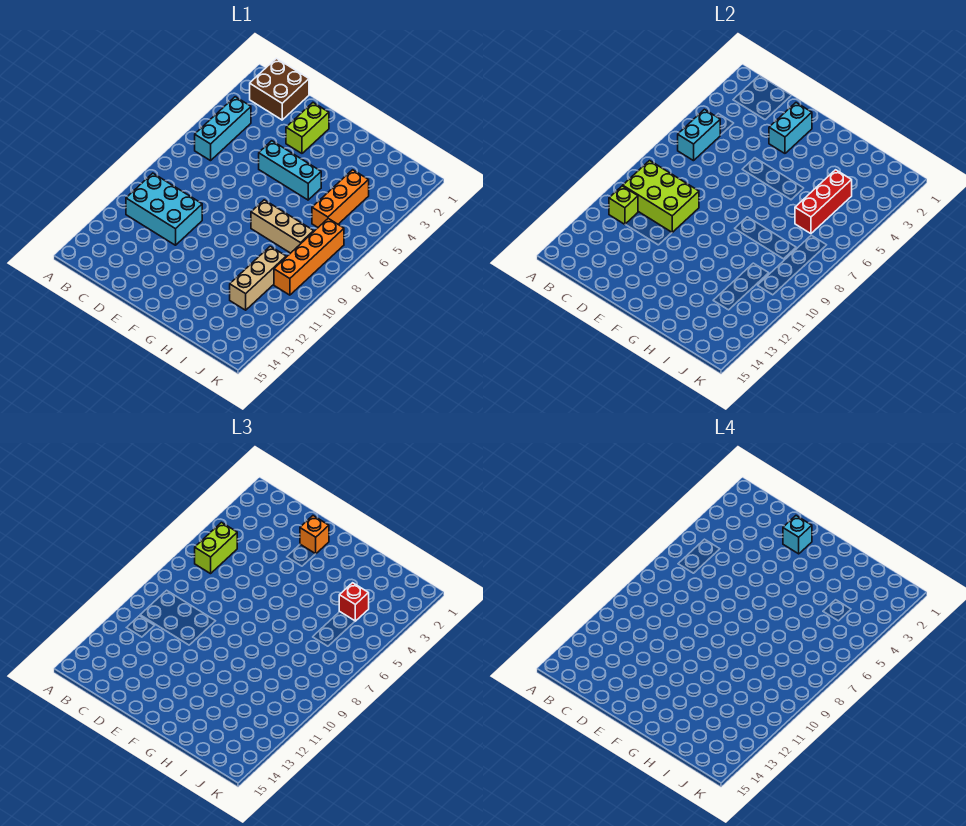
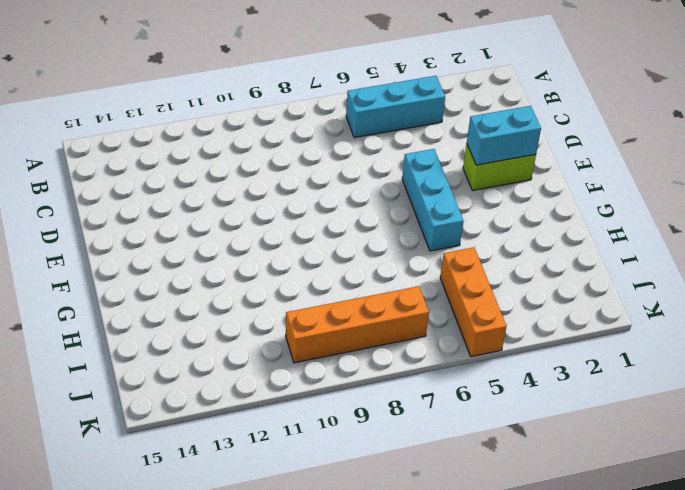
orange brick I5:K5 level 1 -> orange brick I4:I6 level 1
none -> brown brick B1:C2 level 1
none -> cyan brick B10:D11 level 1
none -> tan brick G8:I8 level 1

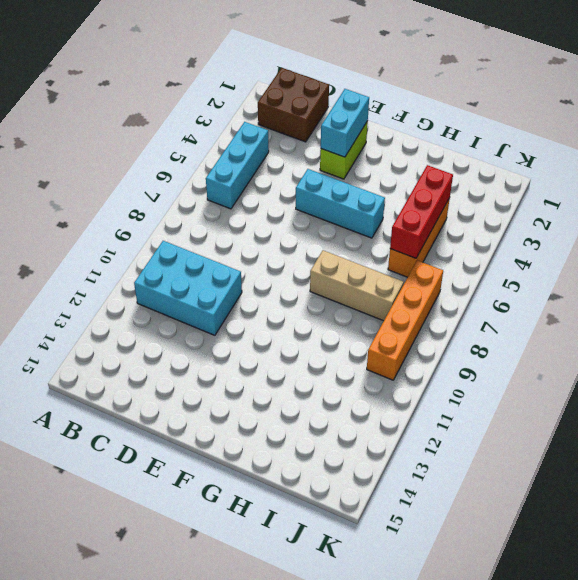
none -> tan brick I10:I12 level 1
none -> cyan brick B5:B6 level 2
none -> lime brick B9:D10 level 2

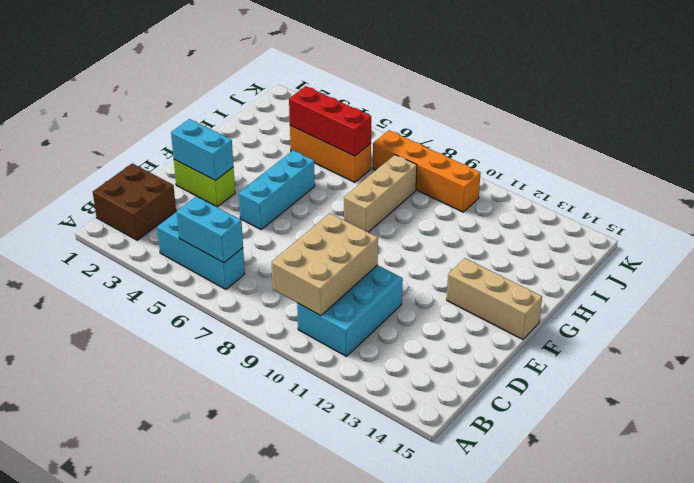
tan brick B9:D10 level 2 -> lime brick B9:D10 level 2
tan brick F13:F15 level 1 -> tan brick I10:I12 level 1
none -> lime brick B11 level 2
none -> lime brick B5:B6 level 3
none -> orange brick E2 level 3

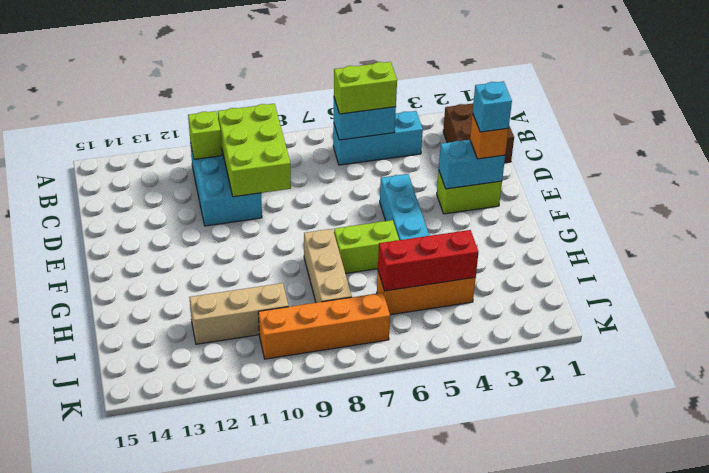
lime brick G6:G7 level 1 -> none
none -> red brick I4 level 3

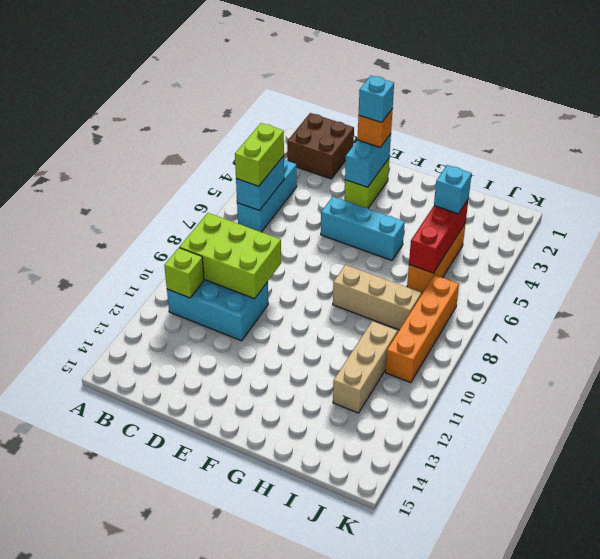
cyan brick I4 level 3 -> red brick I4 level 3

